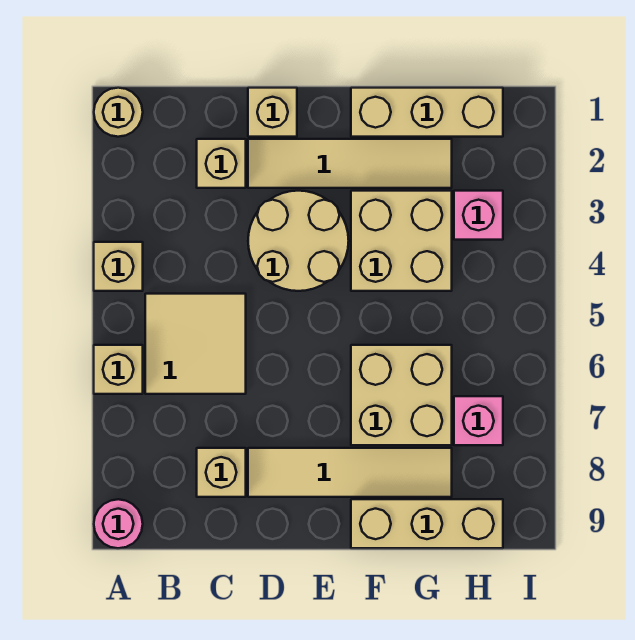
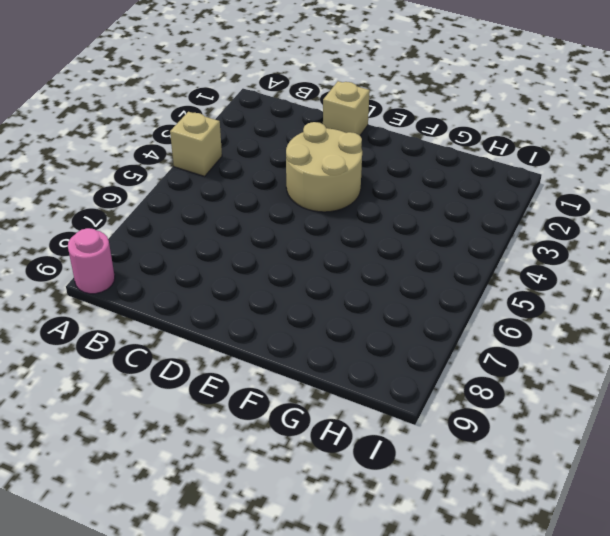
none -> tan round brick A1 level 1
none -> tan brick A6 level 1
none -> tan tile B5:C6 level 1

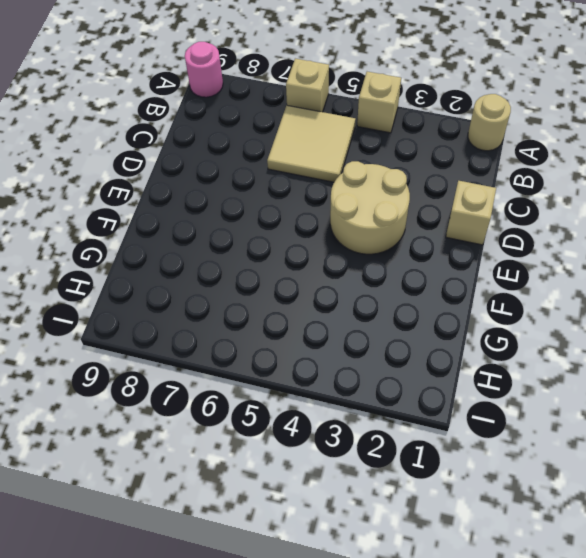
none -> tan brick C2 level 1
none -> tan brick C8 level 1
none -> tan tile D2:G2 level 1

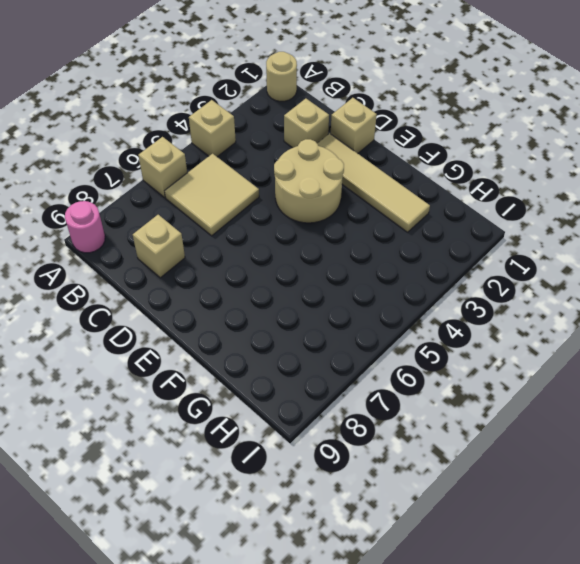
none -> tan tile D8:G8 level 1
none -> tan brick F1:H1 level 1
none -> tan brick F3:G4 level 1

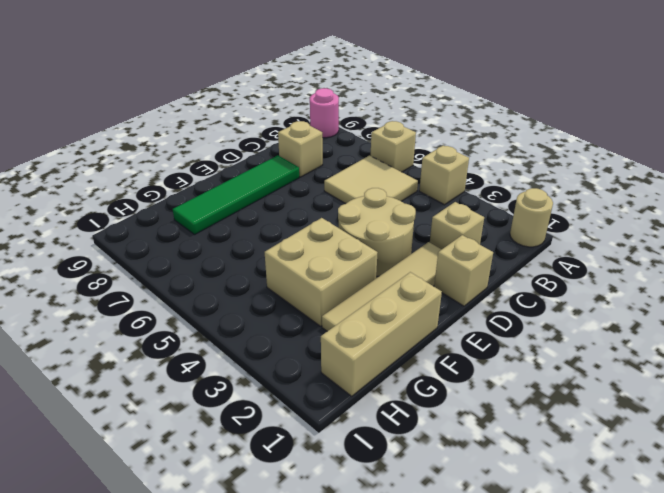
green tile D8:G8 level 1 -> tan tile D8:G8 level 1
none -> tan brick F6:G7 level 1
none -> tan brick F9:H9 level 1
none -> pink brick H3 level 1

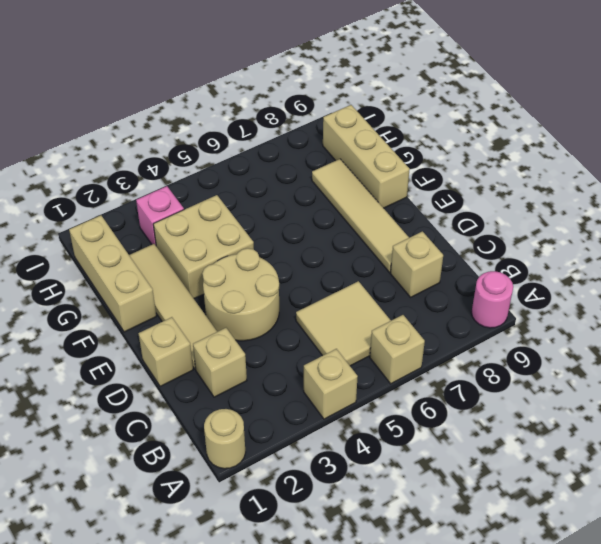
none -> tan brick F6:G7 level 1
none -> pink brick H7 level 1

